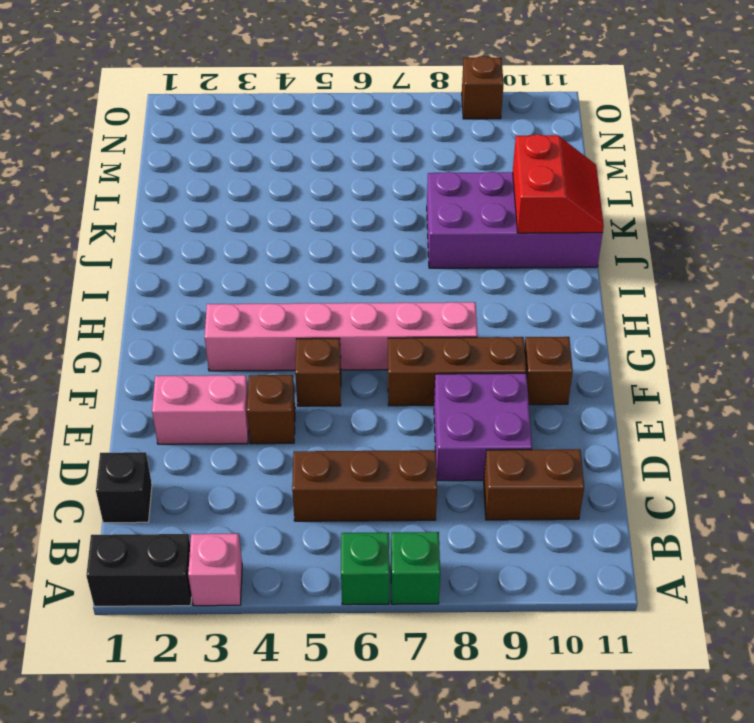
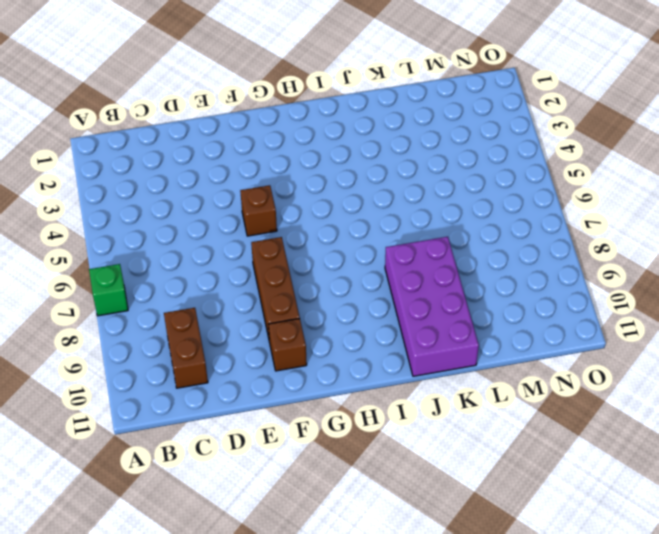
none -> black brick A1:A2 level 1
none -> pink brick A3 level 1
none -> green brick A6 level 1

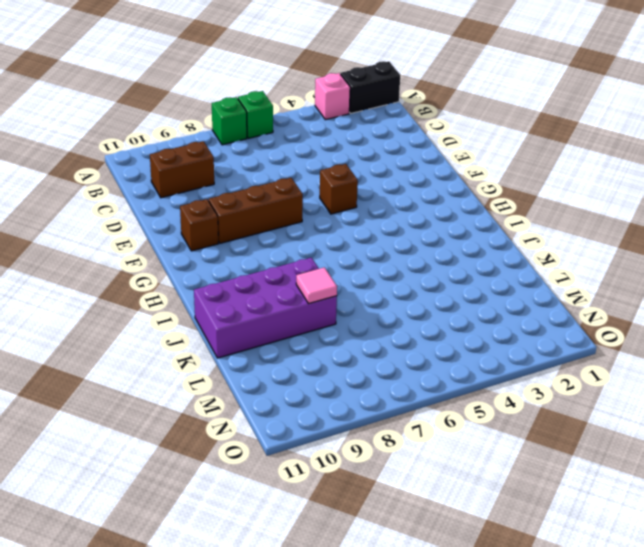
pink tile K8 level 2 -> none
none -> black brick C1 level 1
none -> brown brick C5:C7 level 1
none -> purple brick D8:E9 level 1

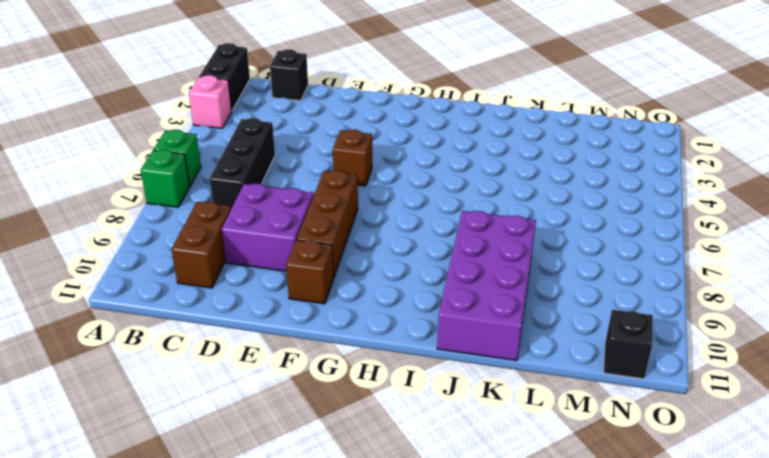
black brick C5:C7 level 1 -> brown brick C5:C7 level 1
black brick N11 level 1 -> none
none -> pink brick E2:E3 level 1
none -> brown brick E4 level 1
none -> pink brick G3:G8 level 1

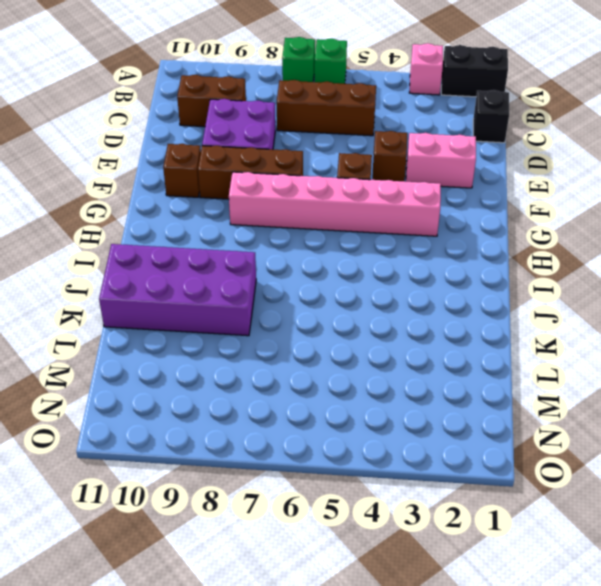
none -> brown brick O9 level 1
none -> red slope J10:K11 level 2 top 10

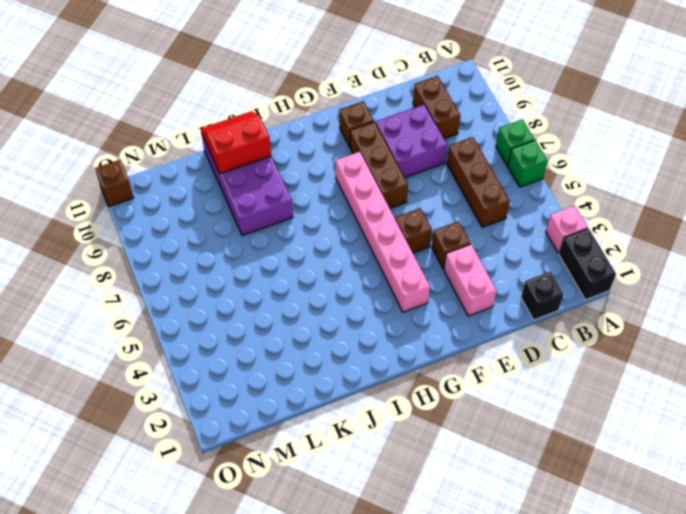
brown brick O11 level 1 -> brown brick O9 level 1

